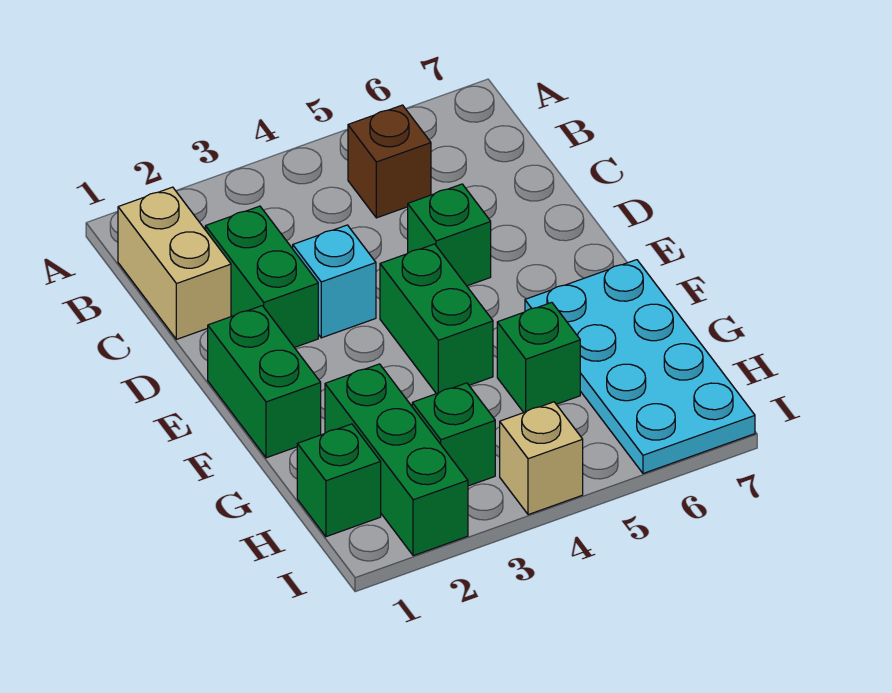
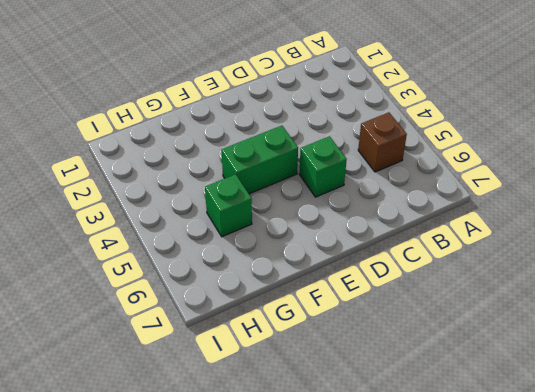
none -> tan brick B1:C1 level 1
none -> green brick C2:D2 level 1
none -> cyan brick D3 level 1

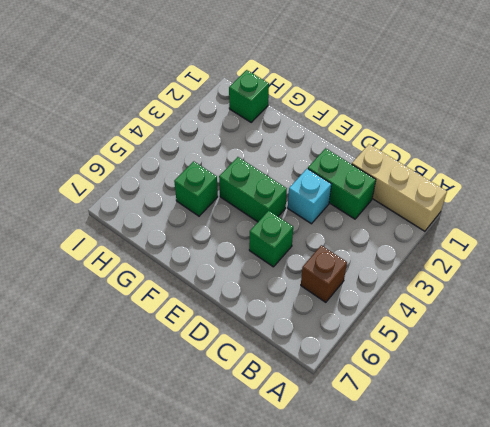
tan brick A1:C1 level 1 -> tan brick B1:C1 level 1
none -> green brick E1:F1 level 1
none -> cyan plate F6:I7 level 1
none -> green brick G2:I2 level 1

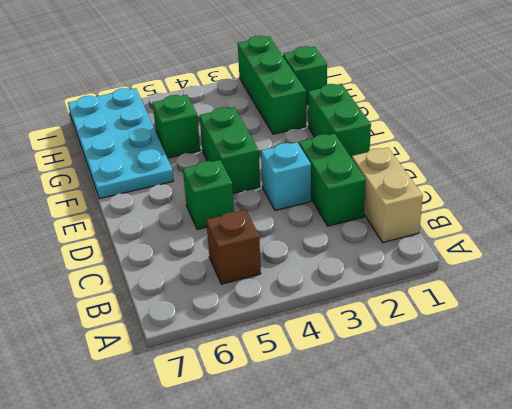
none -> green brick H3 level 1
none -> tan brick I4 level 1

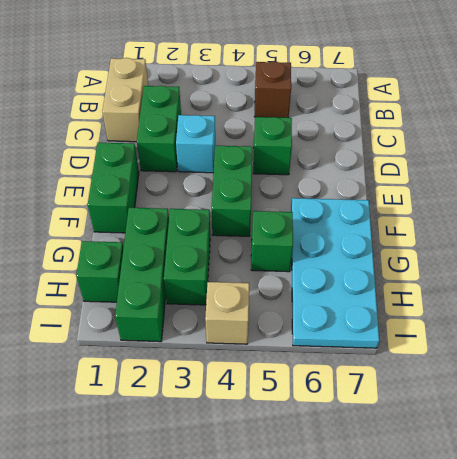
green brick G3:H3 level 1 -> green brick H3 level 1

